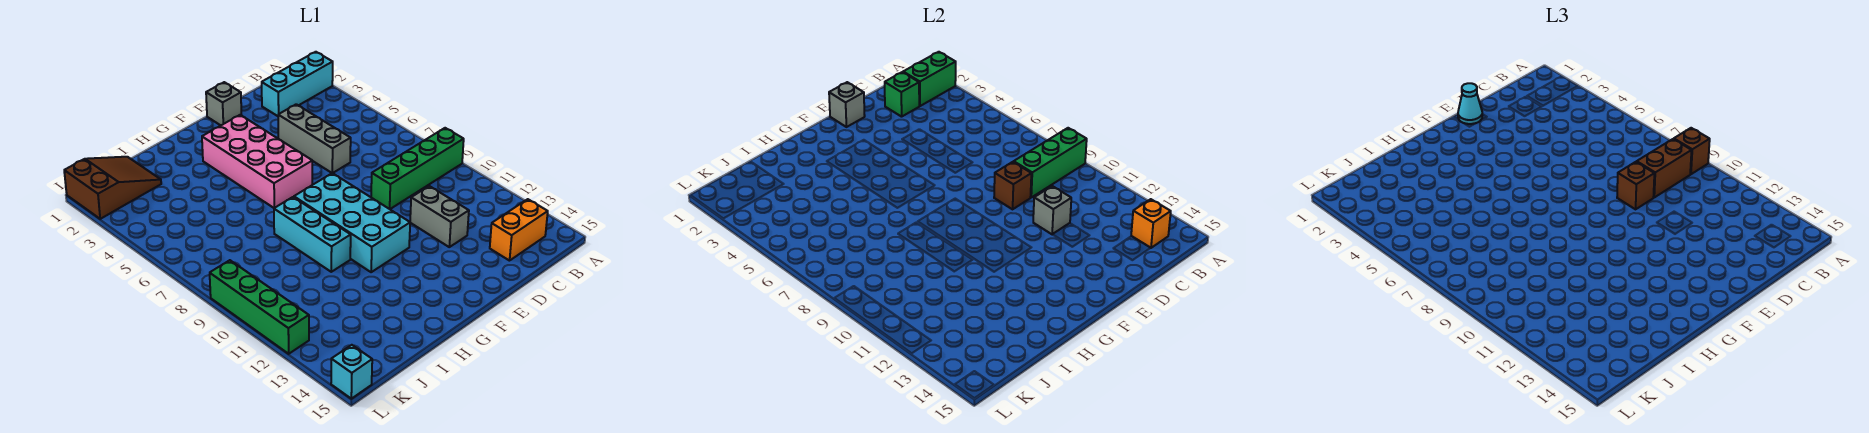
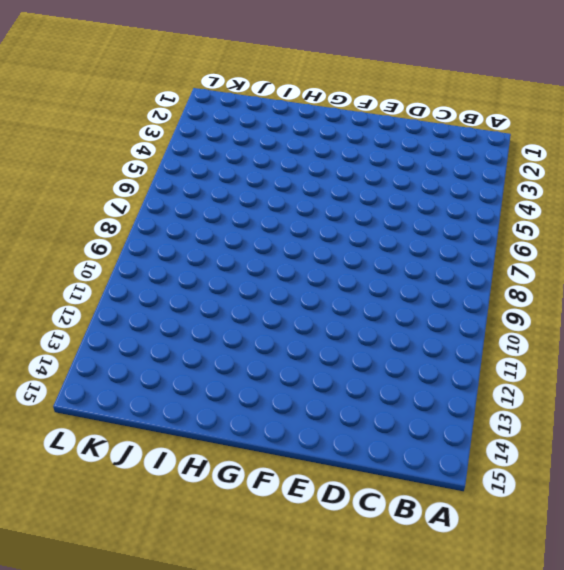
none -> cyan brick A2:C2 level 1
none -> green brick A9:D9 level 1
none -> orange brick B14:C14 level 1

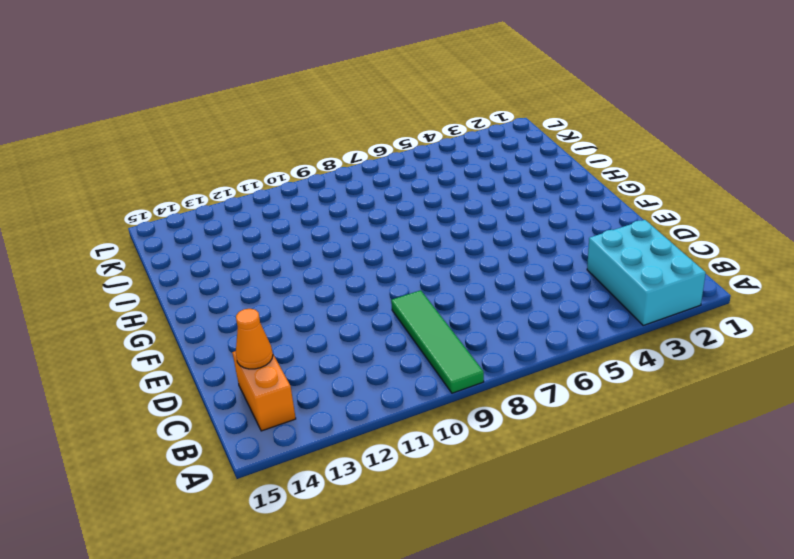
cyan brick A2:C3 level 1 -> cyan brick A2:C2 level 1
green tile A9:D9 level 1 -> green brick A9:D9 level 1
orange cone C14 level 2 -> none
none -> grey brick D4:D6 level 1
none -> grey brick D11:D12 level 1
none -> grey brick E1 level 1

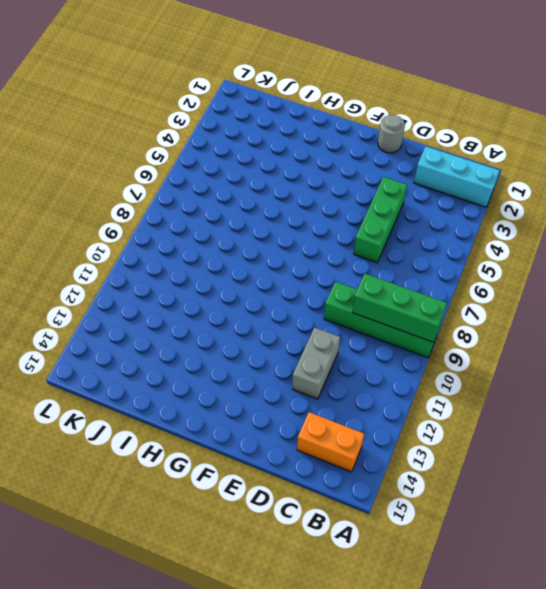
green brick D4:D6 level 1 -> grey brick D4:D6 level 1
grey round brick E1 level 1 -> grey brick E1 level 1
none -> pink brick F3:G6 level 1
none -> cyan brick F8:G11 level 1
none -> cyan brick H8:H10 level 1

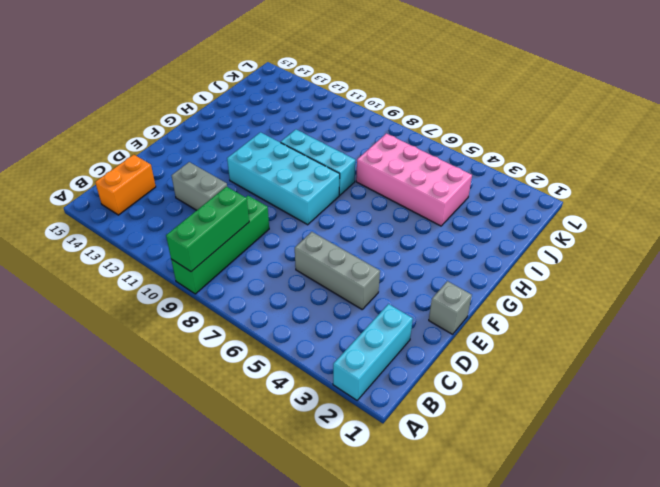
pink brick I4:J7 level 1 -> pink brick F3:G6 level 1
none -> brown slope J1:L2 level 1 top L
none -> green brick L9:L12 level 1
none -> cyan brick L15 level 1

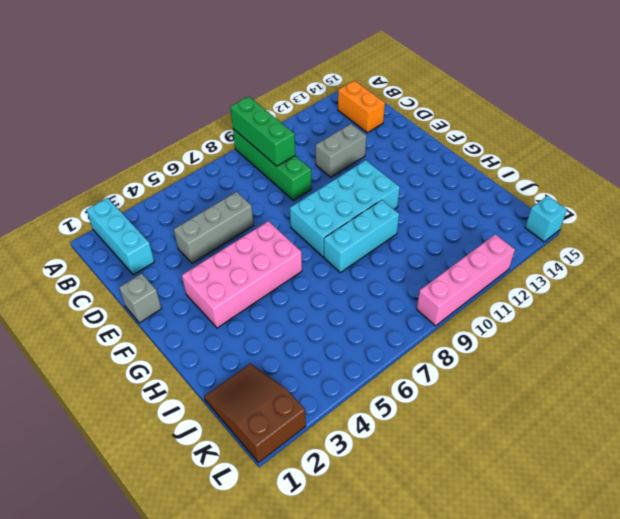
pink brick L9:L12 level 1 -> green brick L9:L12 level 1
none -> green brick A2:B2 level 2
none -> orange brick B14 level 2
none -> green brick C2 level 2

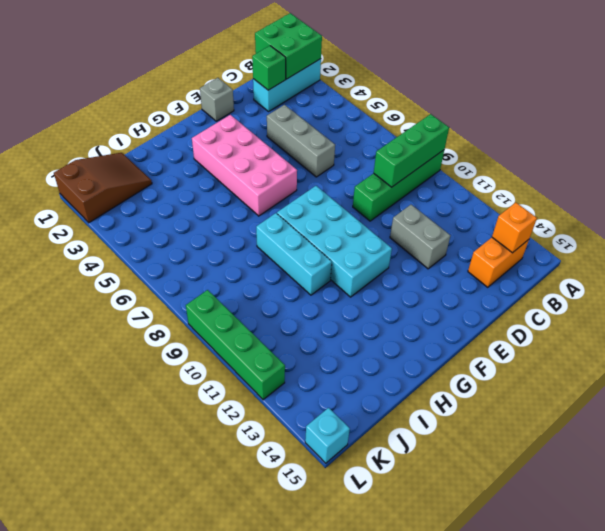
green brick A1:B2 level 2 -> green brick A2:B2 level 2
none -> brown brick D9 level 2
none -> grey brick D11 level 2
none -> grey brick E1 level 2

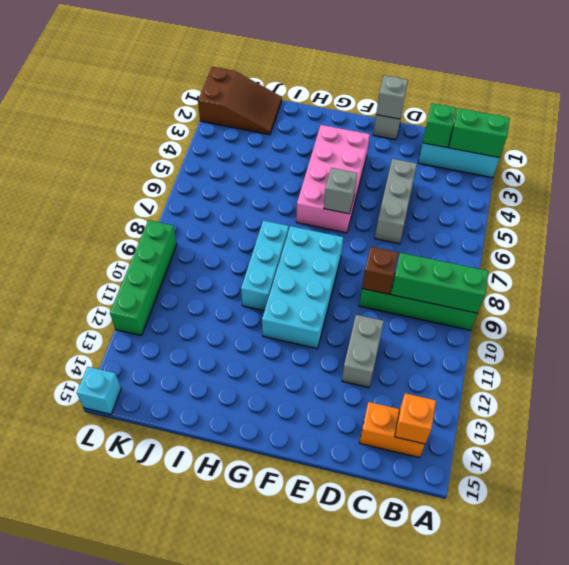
grey brick F6 level 2 -> grey brick D11 level 2
none -> brown brick A9 level 3
none -> brown brick B9:C9 level 3
none -> brown brick D9 level 3

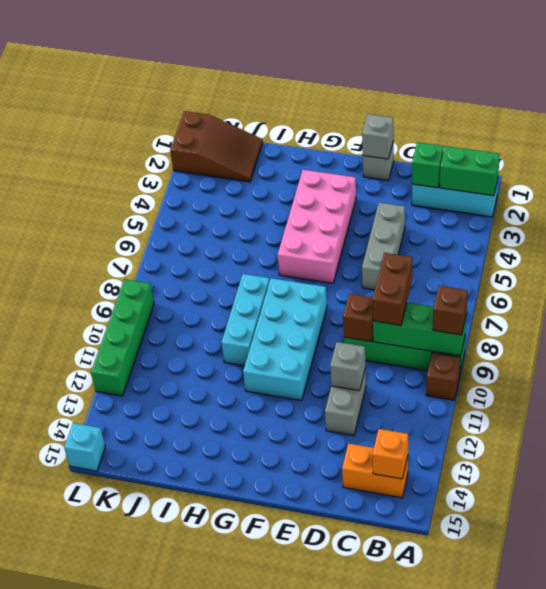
brown brick A10 level 1 -> brown brick D9 level 3
brown brick C8:C9 level 3 -> brown brick B9:C9 level 3
none -> cyan cone E1 level 3

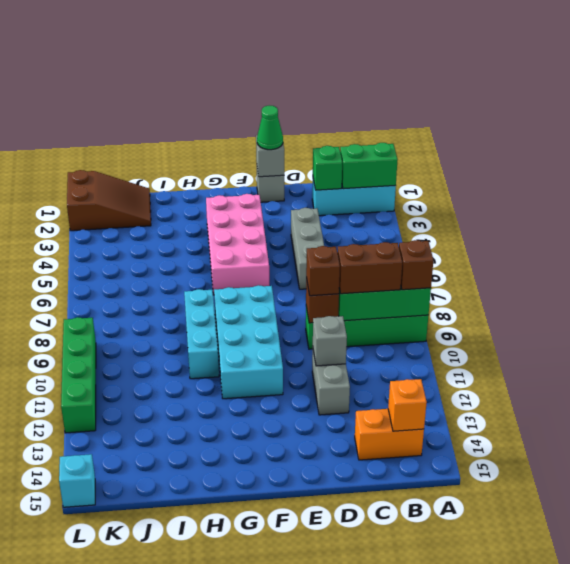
green cone E1 level 3 -> cyan cone E1 level 3

